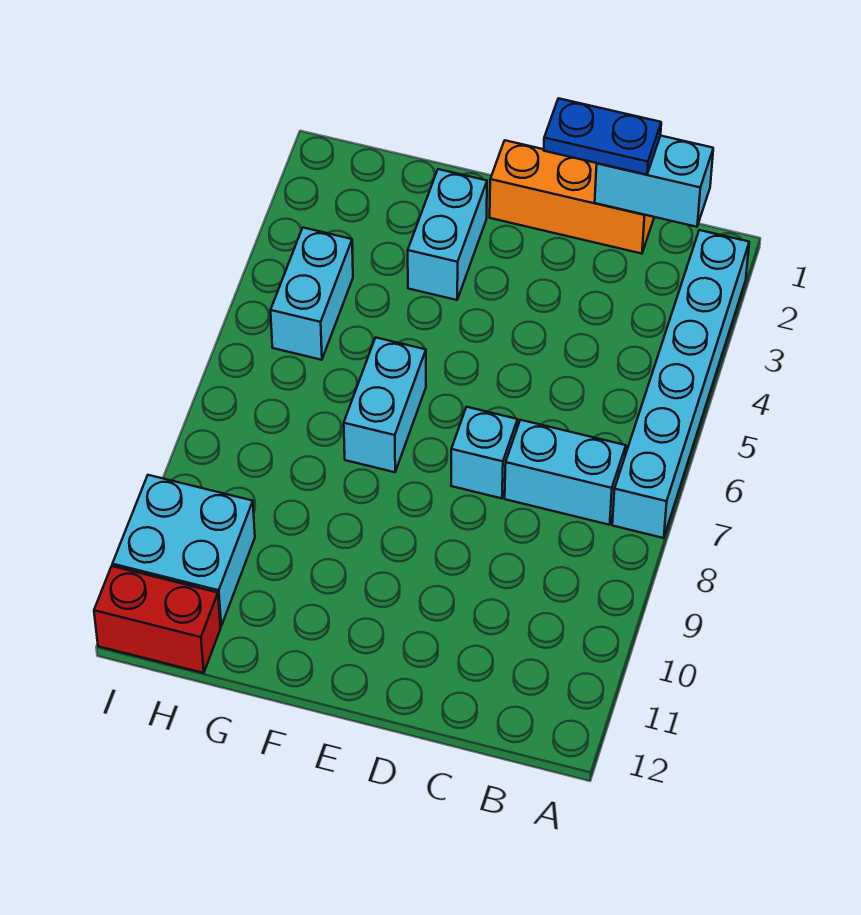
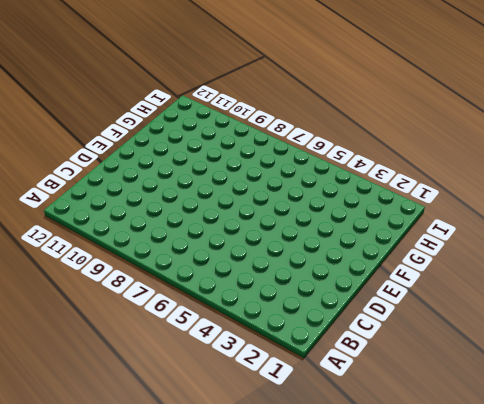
none -> cyan brick A2:A7 level 1
none -> cyan brick B7:C7 level 1

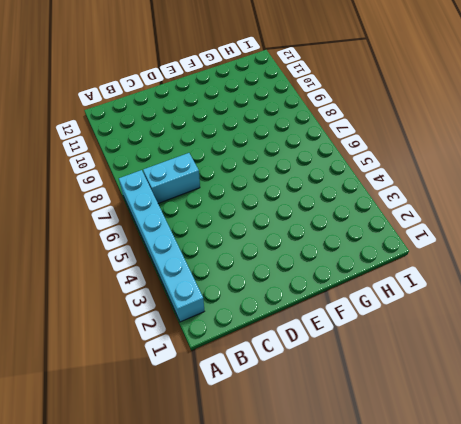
none -> orange brick C1:E1 level 1
none -> cyan brick D7 level 1

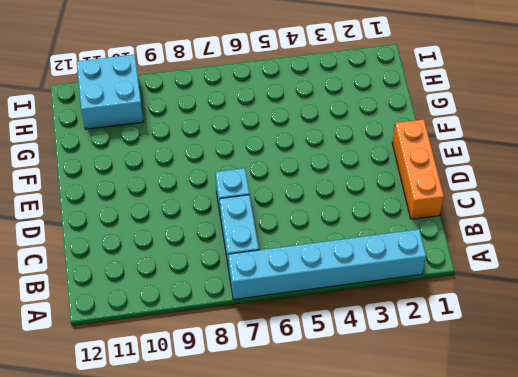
none -> cyan brick F2:F3 level 1
none -> cyan brick F6:F7 level 1

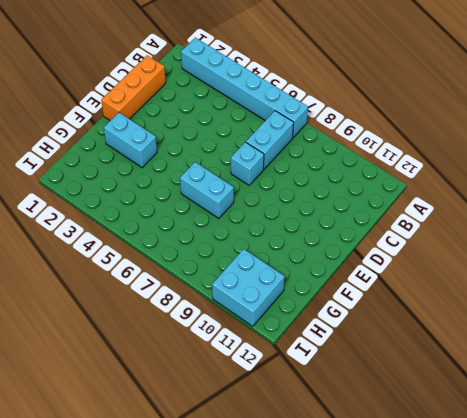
none -> cyan brick H4:H5 level 1
none -> red brick H12:I12 level 1

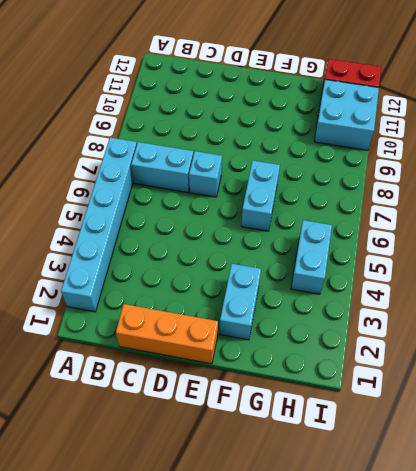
none -> cyan brick B1:C1 level 2
none -> blue plate C1:D1 level 3

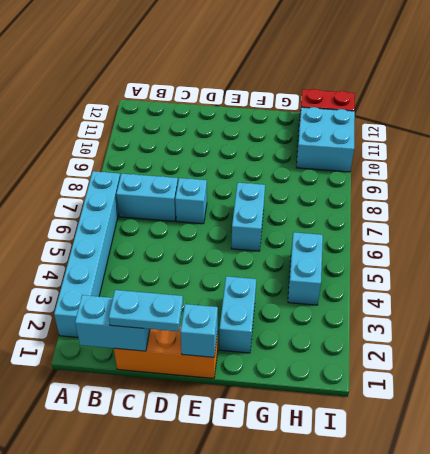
cyan plate C1:D1 level 3 -> blue plate C1:D1 level 3
cyan brick E1 level 2 -> none

